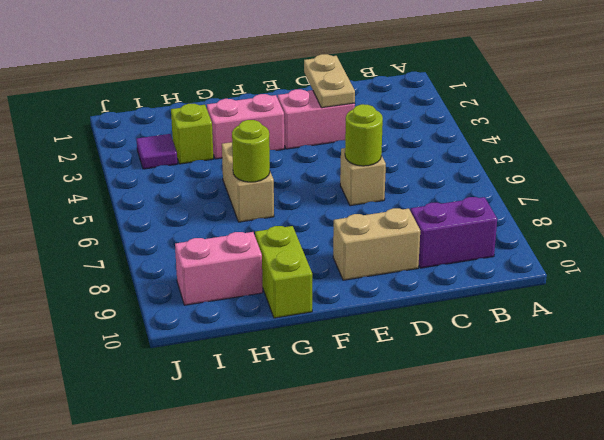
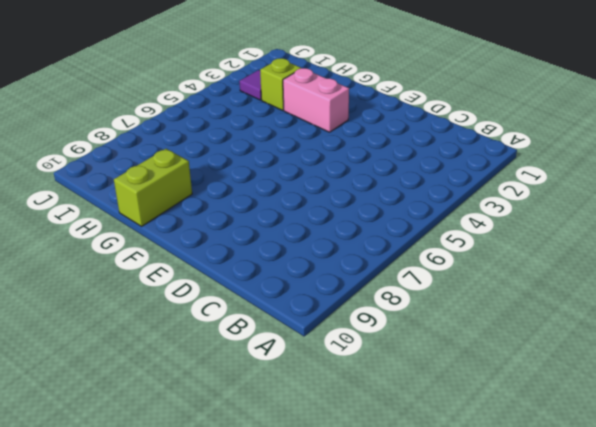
none -> purple brick B9:C9 level 1
none -> pink brick D3:E3 level 1
none -> tan brick D6 level 1

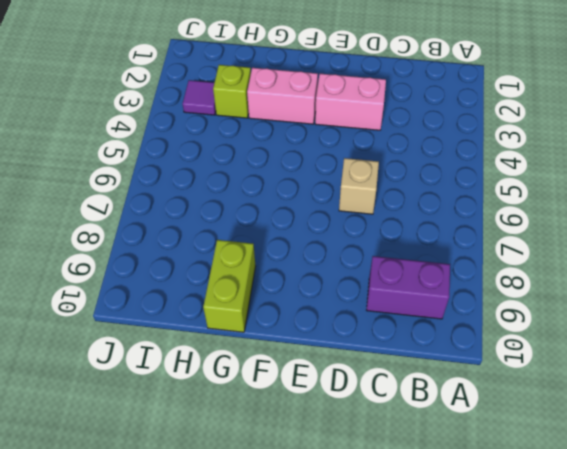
none -> tan brick D9:E9 level 1
none -> tan brick G5:G6 level 1
none -> pink brick H9:I9 level 1

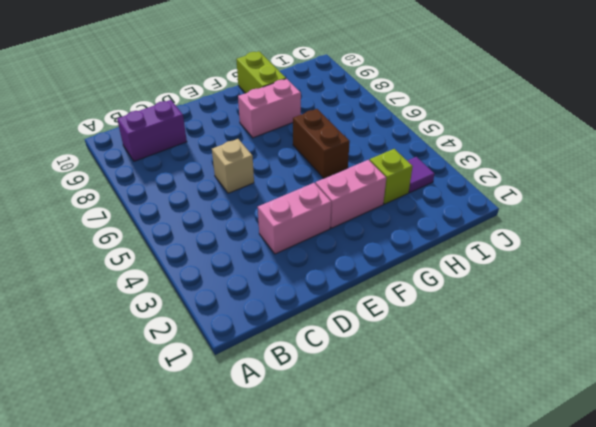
pink brick F8:G8 level 1 -> pink brick H9:I9 level 1
brown brick G5:G6 level 1 -> tan brick G5:G6 level 1
none -> tan brick D9:E9 level 1
none -> tan plate D2:D3 level 2
none -> lime round brick D6 level 2

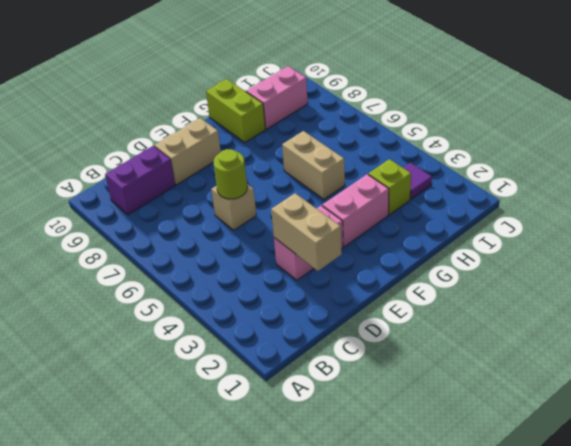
tan brick D2:D3 level 2 -> tan plate D2:D3 level 2
none -> lime round brick G6 level 2

